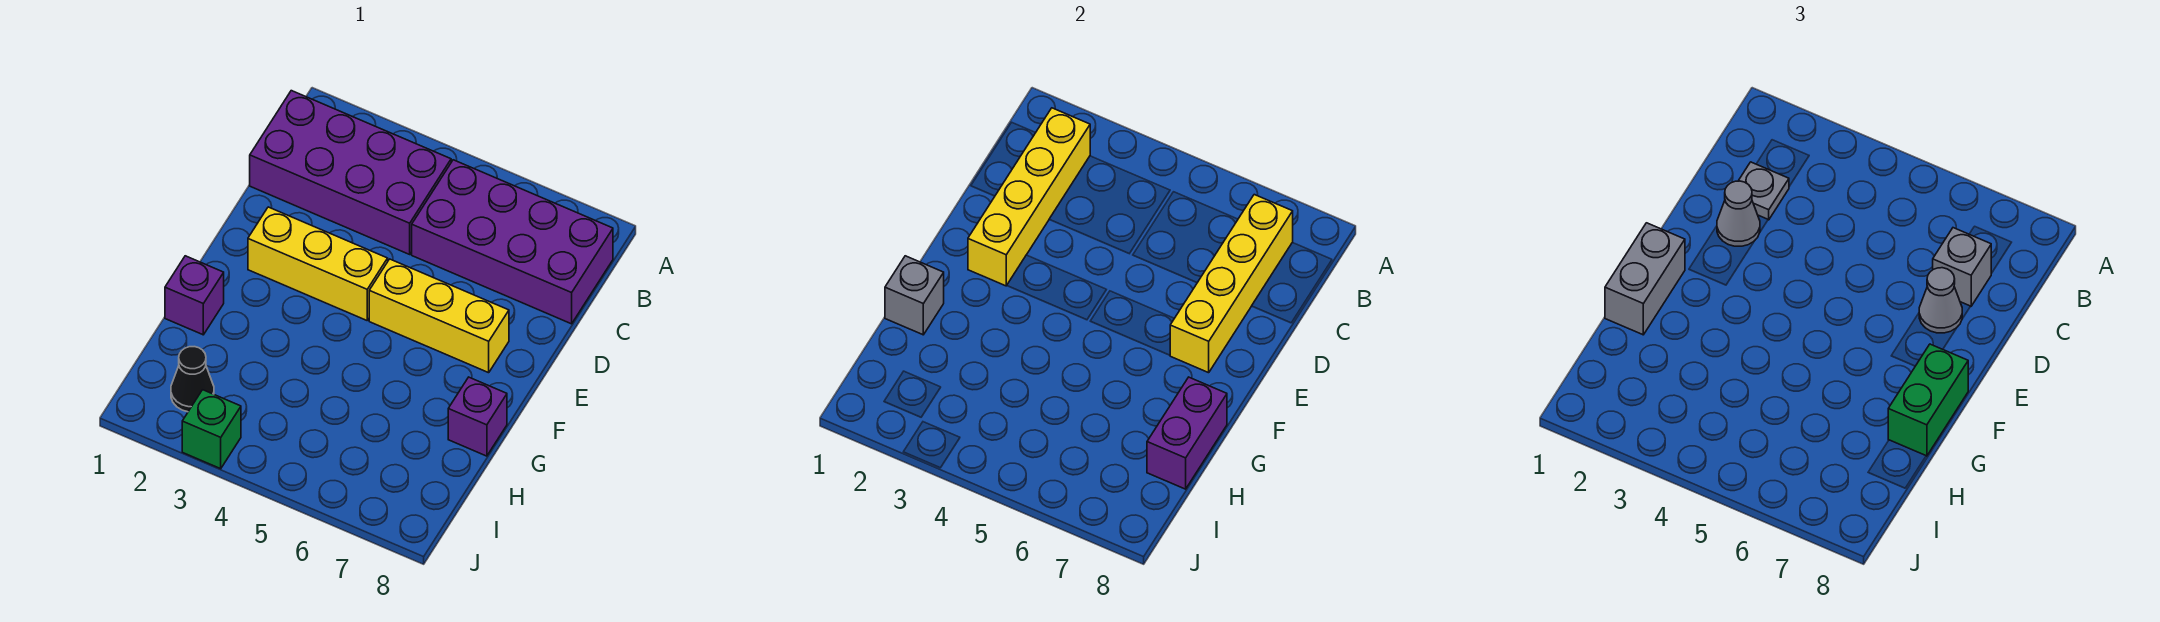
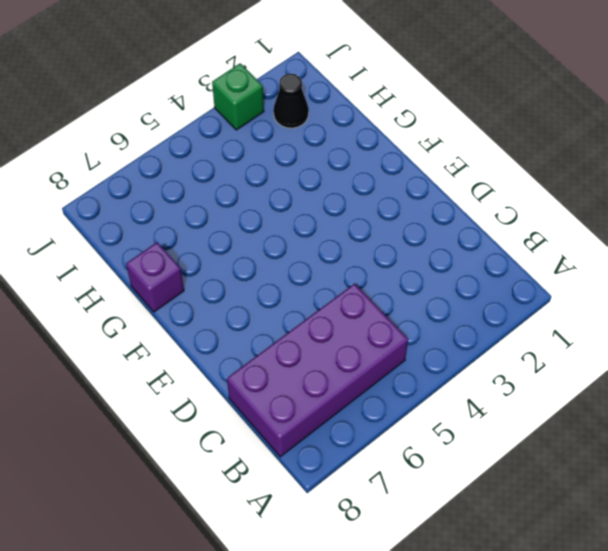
none -> purple brick B1:C4 level 1
none -> yellow brick E2:E4 level 1
none -> yellow brick E5:E7 level 1

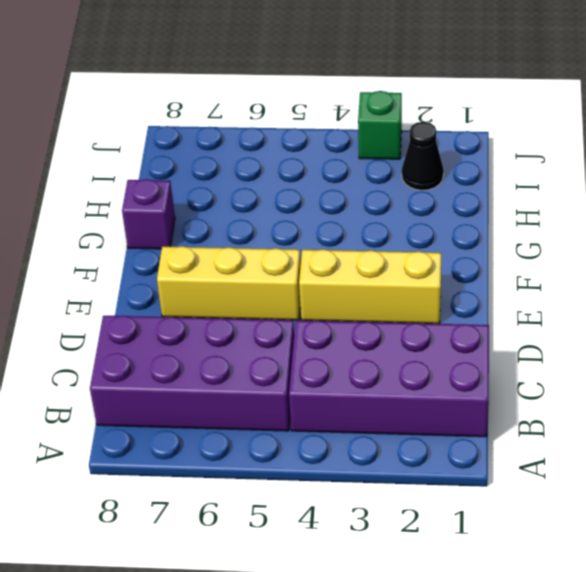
none -> purple brick G1 level 1
none -> yellow brick B2:E2 level 2
none -> yellow brick B7:E7 level 2

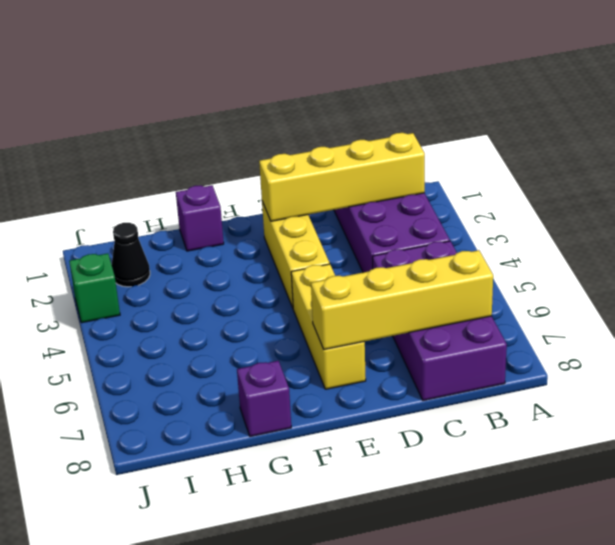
none -> grey brick G1 level 2
none -> purple brick G8:H8 level 2
none -> grey plate C2 level 3

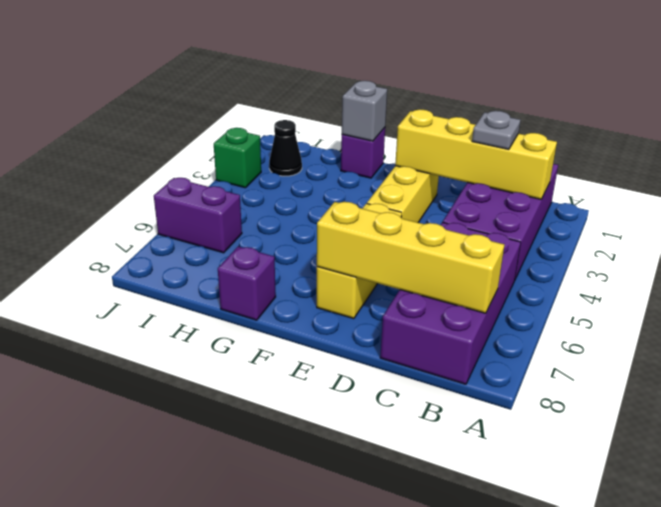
purple brick I6:J6 level 1 -> purple brick G8:H8 level 2
none -> grey brick C7 level 3
none -> grey cone D2 level 3
none -> grey cone D7 level 3

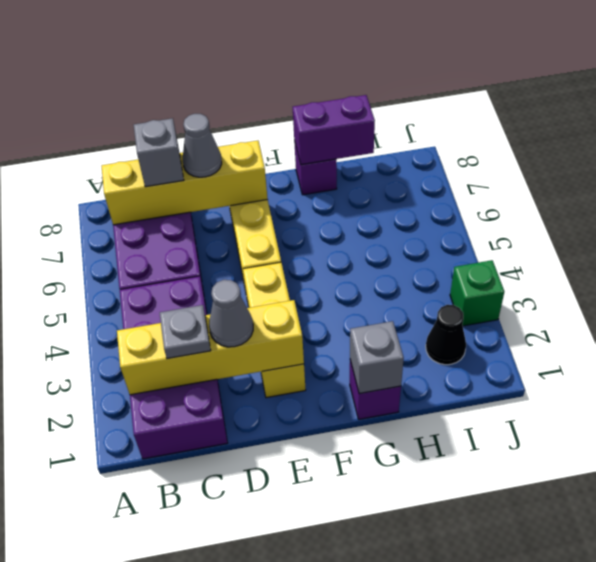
none -> grey brick F1:G1 level 3
none -> green brick F8:G8 level 3

